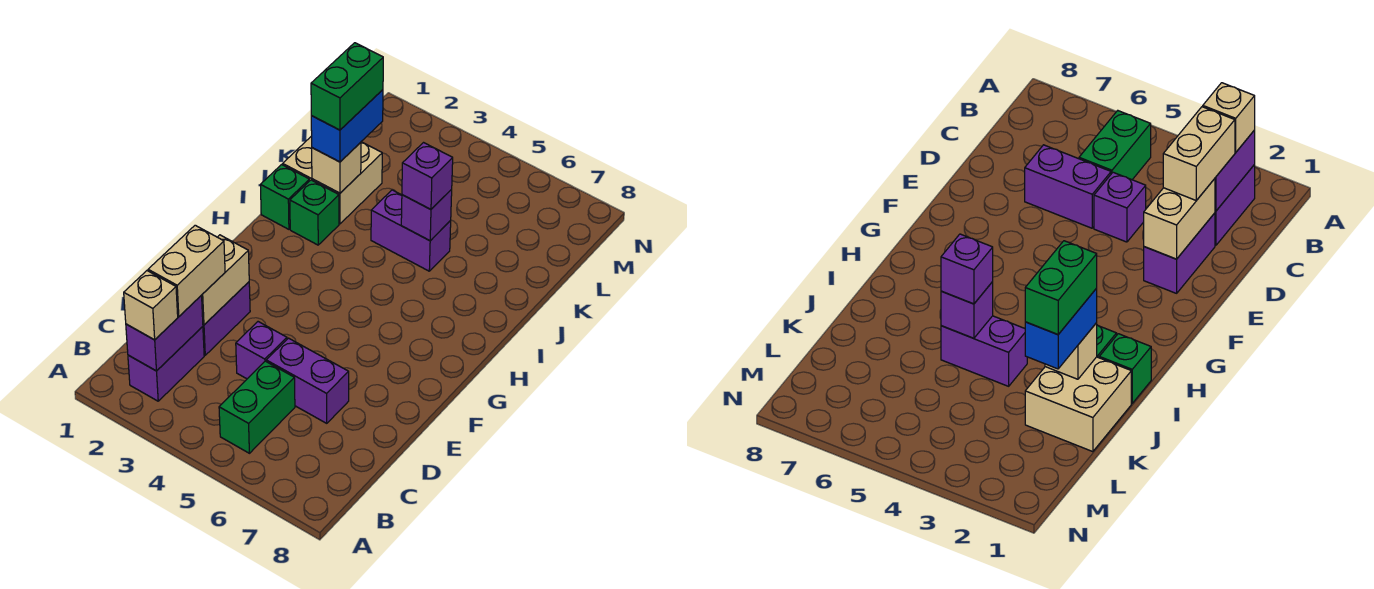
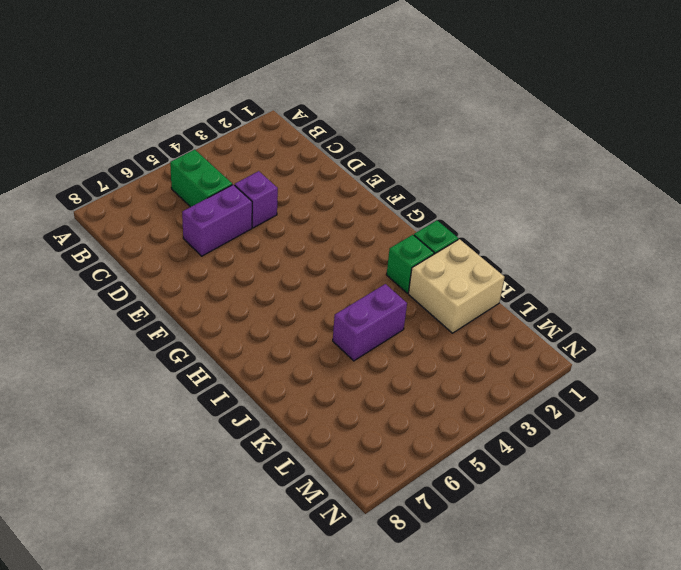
none -> purple brick B2:C2 level 1
none -> purple brick D2:E2 level 1
none -> purple brick B2:C2 level 2

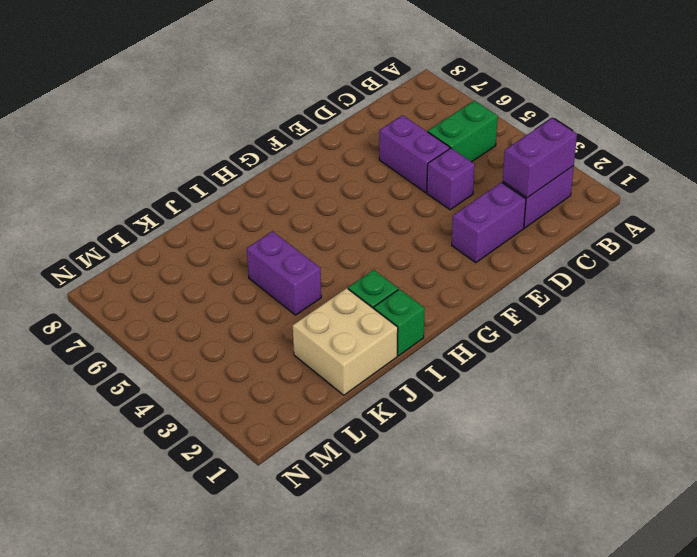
none -> tan brick D2:E2 level 2
none -> tan brick J2 level 2
none -> purple brick J5 level 2

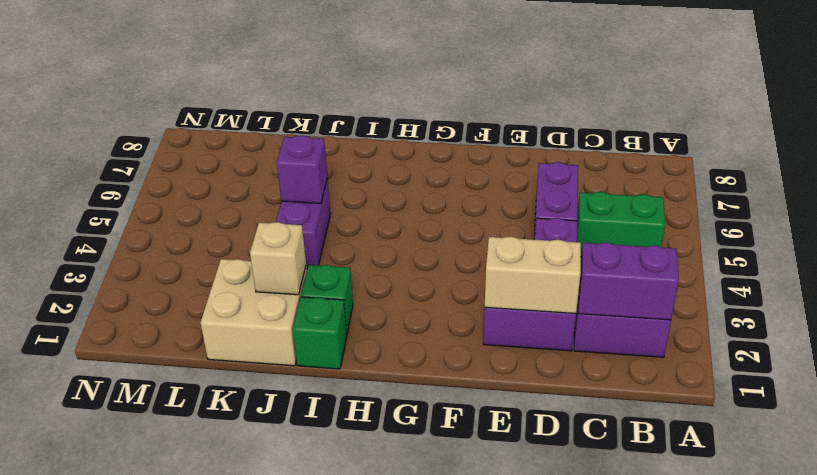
none -> tan brick B2 level 3
none -> tan brick C2:D2 level 3
none -> blue brick J2:K2 level 3

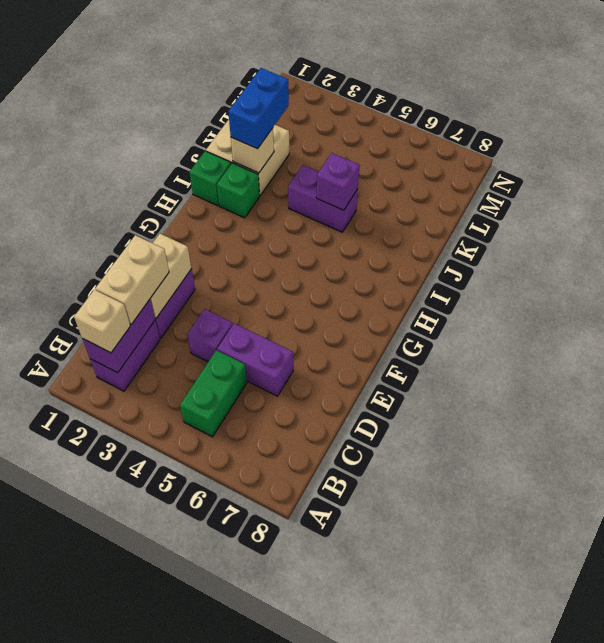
none -> purple brick J5 level 3
none -> green brick J2:K2 level 4

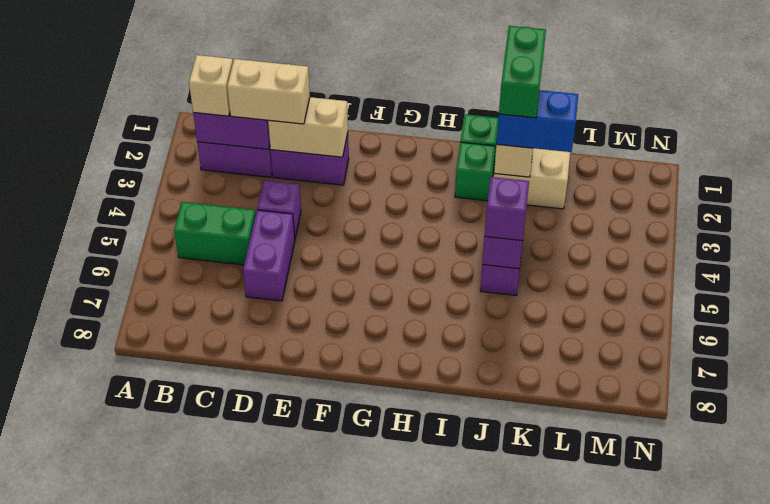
green brick J1:J2 level 4 -> green brick J2:K2 level 4

